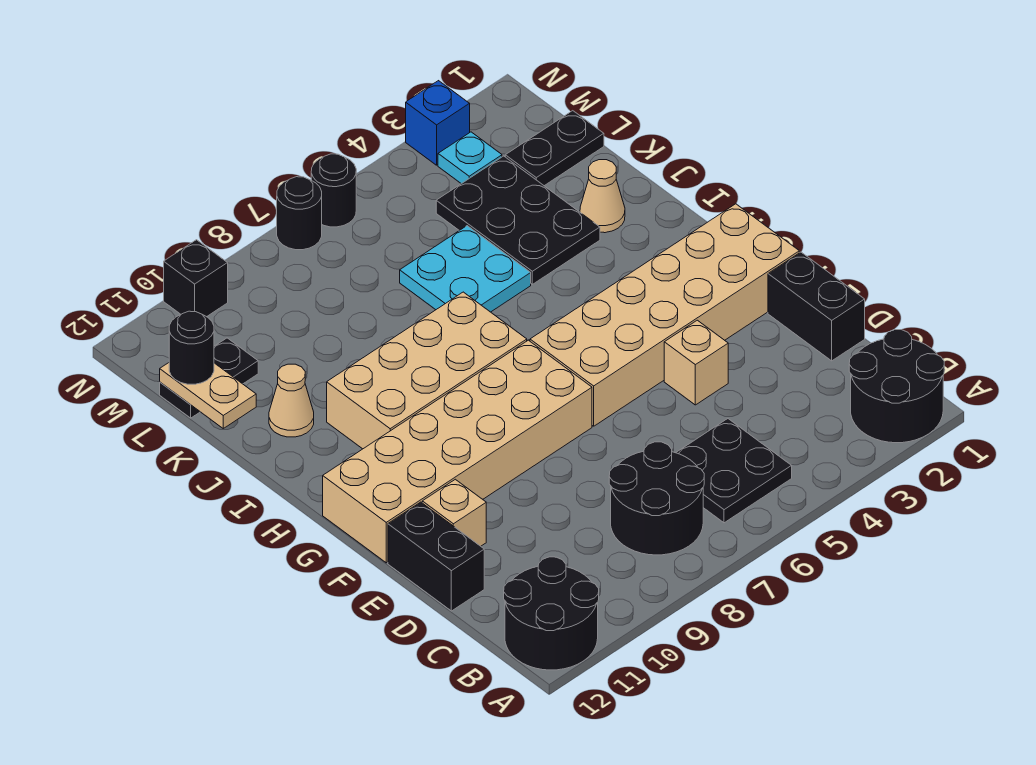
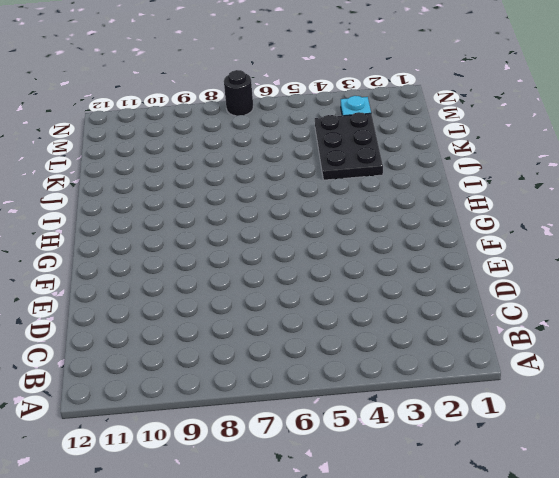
none -> black round brick A1:B2 level 1
none -> black round brick A11:B12 level 1
none -> black plate B5:C6 level 1

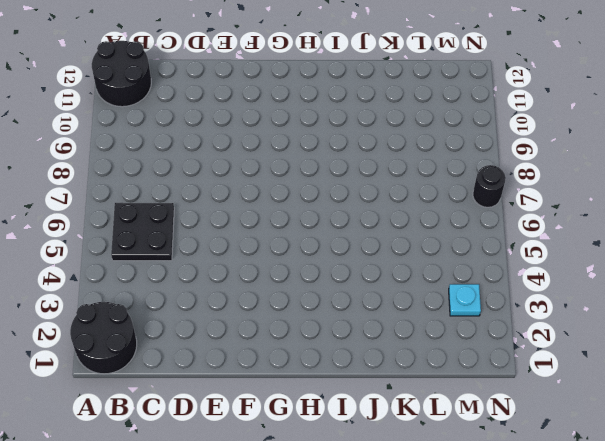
none -> black round brick B7:C8 level 1
none -> black brick D1:E1 level 1
none -> black brick D12:E12 level 1

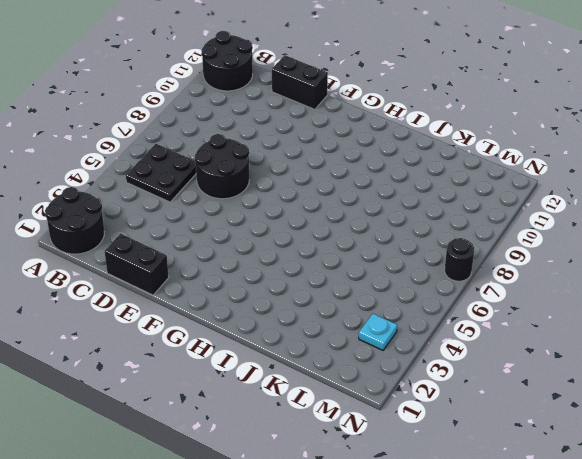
black round brick D6:E7 level 1 -> black round brick B7:C8 level 1
none -> tan brick E4 level 1
none -> tan brick E11 level 1
none -> tan brick F1:G6 level 1

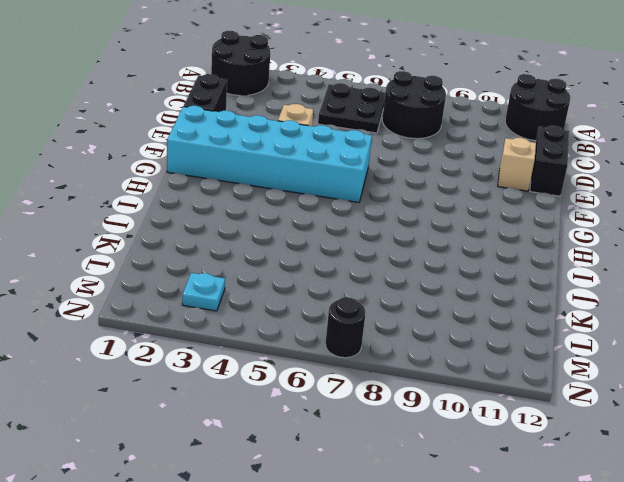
cyan brick F1:G6 level 1 -> tan brick F1:G6 level 1
none -> tan brick F7:G12 level 1
none -> tan brick H7:I10 level 1
none -> tan cone J2 level 1

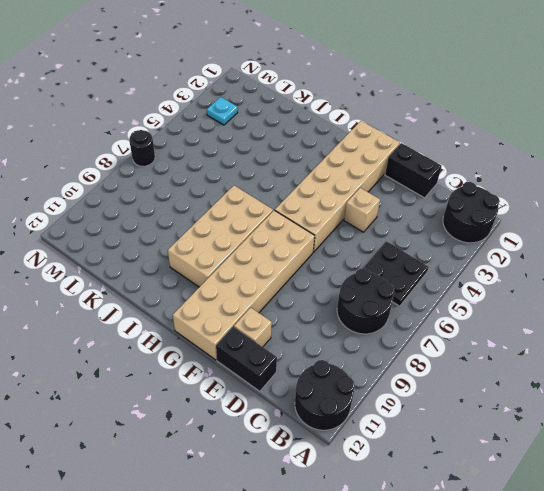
none -> tan cone J2 level 1
none -> black plate J3:L4 level 1
none -> cyan plate J5:K6 level 1

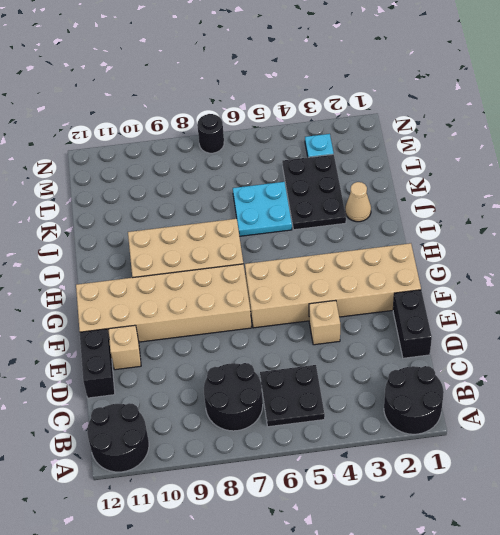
none -> tan cone J11 level 1
none -> black plate L1:L2 level 1
none -> black plate L11:L12 level 1

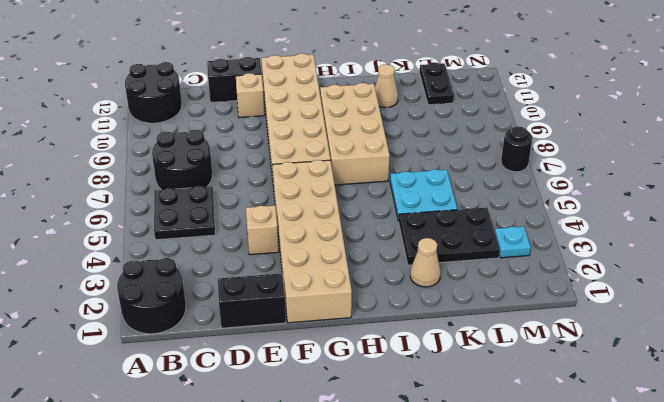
none -> black plate L1:L2 level 1
none -> blue brick N3 level 1
none -> black round brick N6 level 1

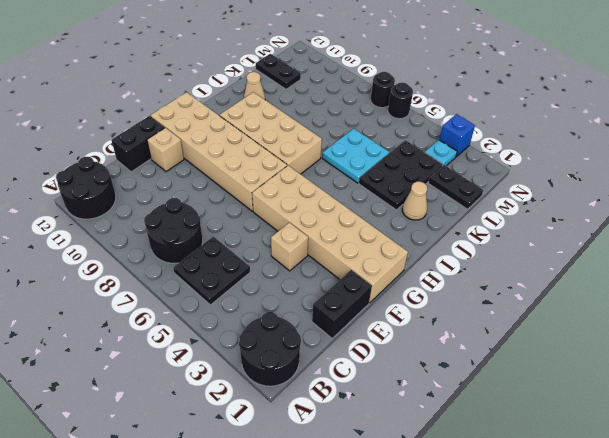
none -> black brick N10 level 1
none -> tan plate K12:L12 level 2
none -> black round brick L12 level 3

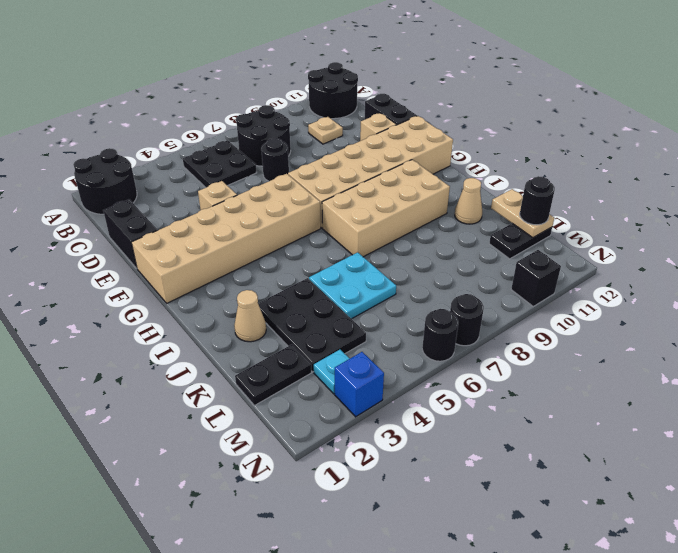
tan plate C10 level 1 -> none
black round brick D7 level 1 -> none

